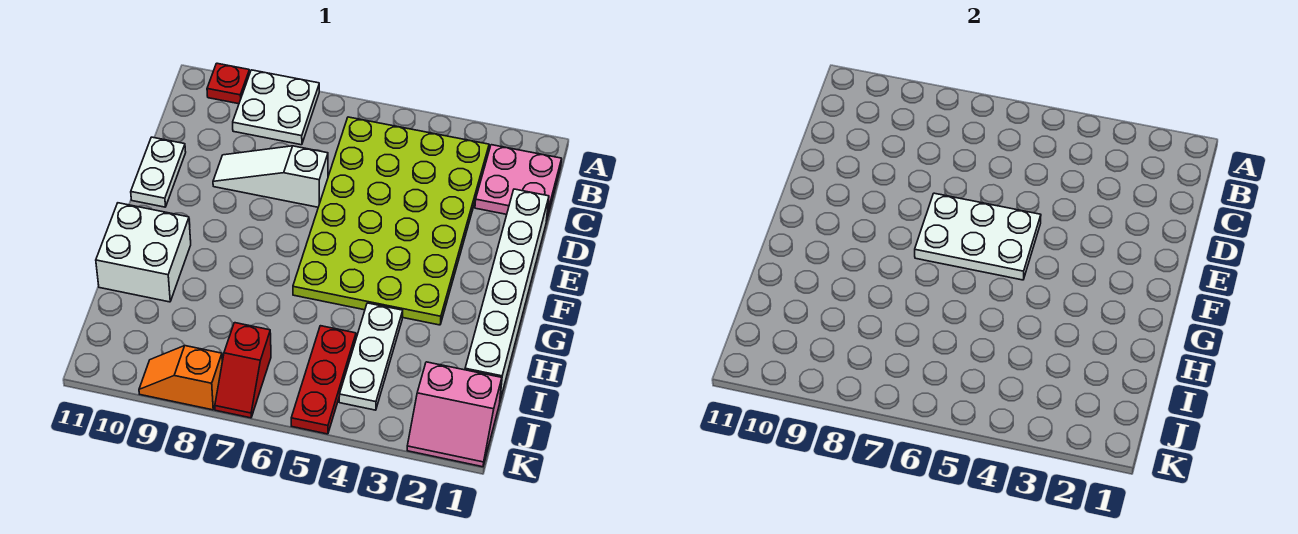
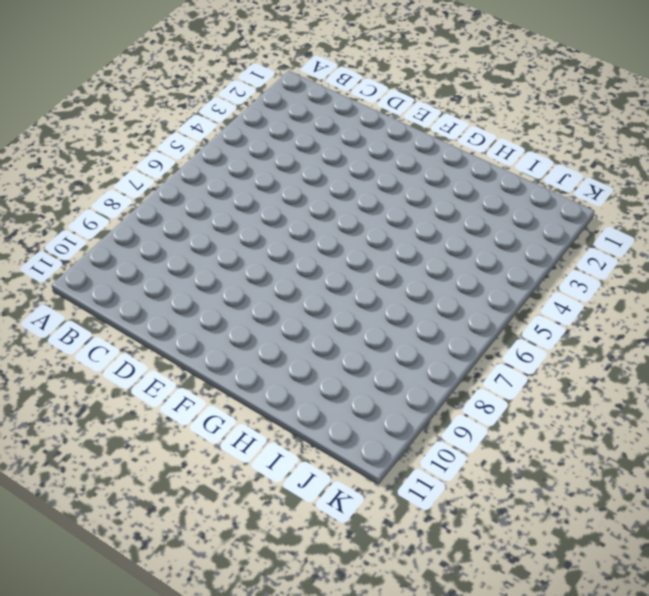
none -> white plate A8:B9 level 1
none -> red plate A10 level 1
none -> pink plate B1:C2 level 1

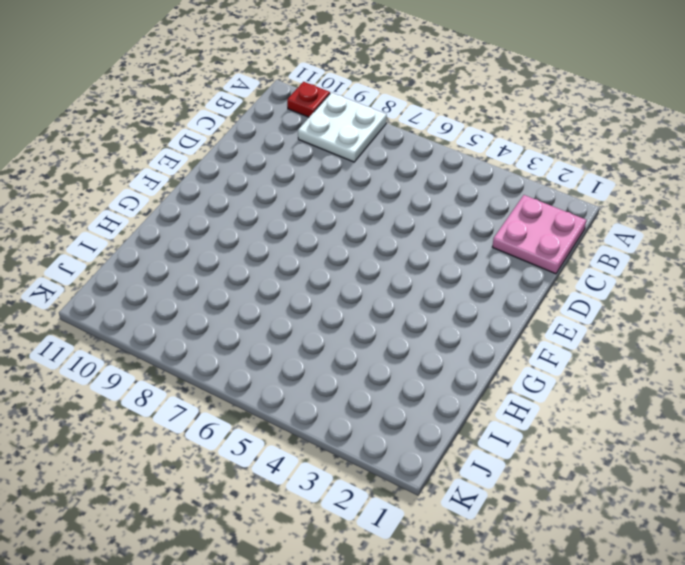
none -> lime plate B3:G6 level 1
none -> white brick D1:I1 level 1
none -> white slope D7:D9 level 1 top 7

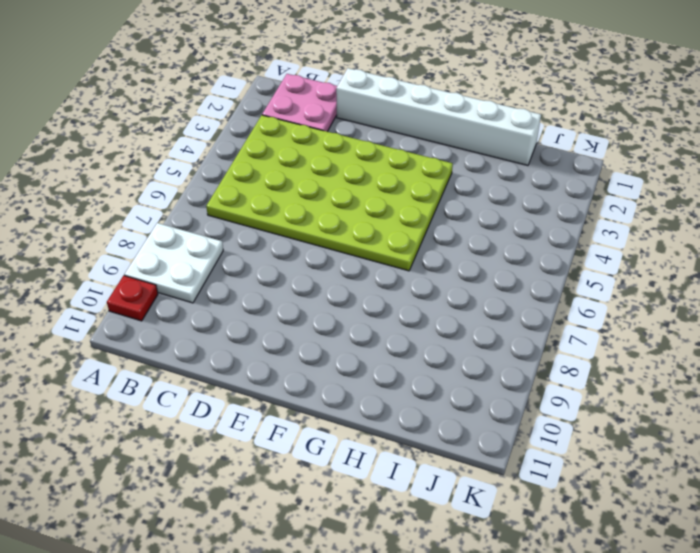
none -> white slope D7:D9 level 1 top 7
none -> white plate D11:E11 level 1
none -> white brick G10:H11 level 1

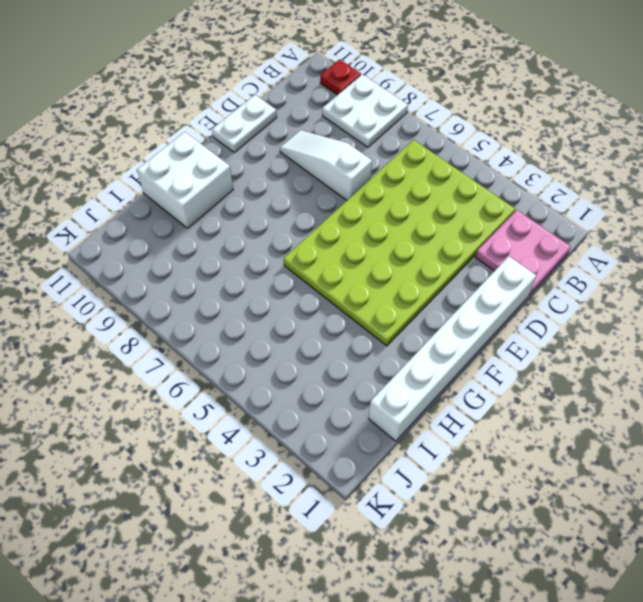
none -> white plate H4:J4 level 1
none -> red plate I5:K5 level 1
none -> pink slope J1:K2 level 1 top J

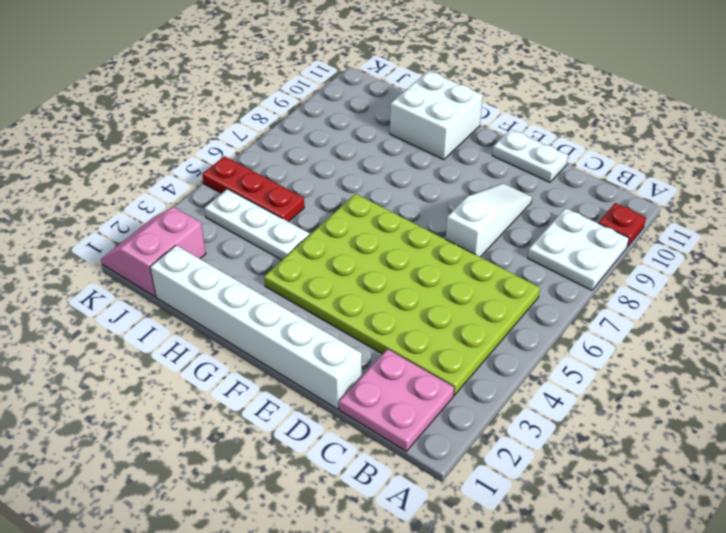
none -> red slope J7:K7 level 1 top J
none -> orange slope K8:K9 level 1 top 8
none -> white plate E5:F7 level 2

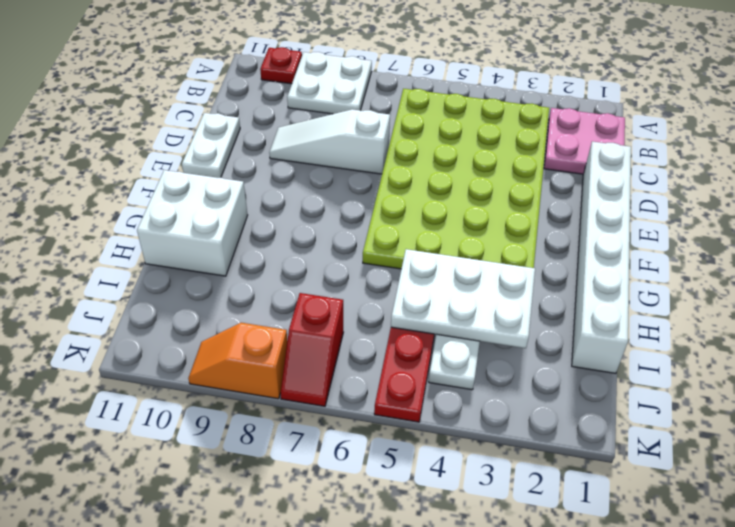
white plate H3:I5 level 2 -> white plate E5:F7 level 2
none -> pink slope J1:K2 level 1 top J

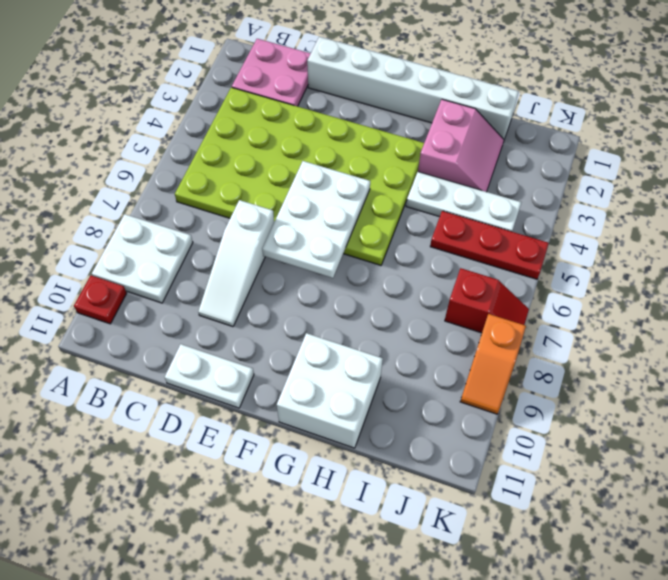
pink slope H2:I3 level 1 top H -> pink slope J1:K2 level 1 top J

